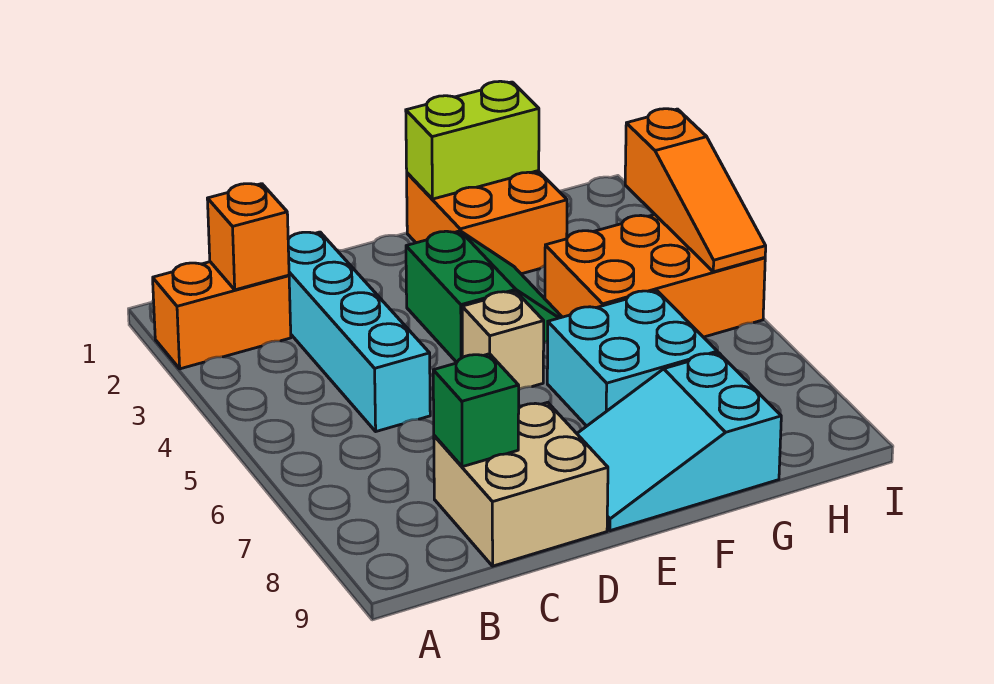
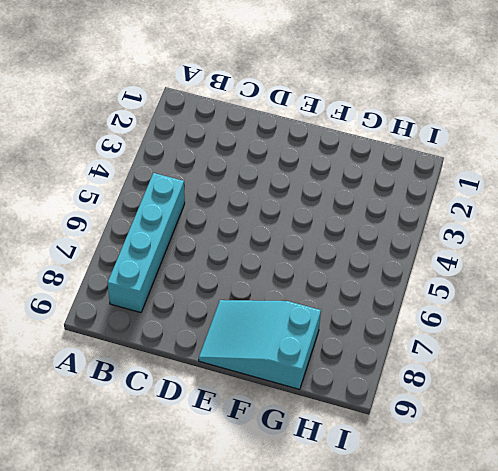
cyan brick B5:B8 level 1 -> cyan brick C2:C5 level 1
none -> orange brick A2:B2 level 1
none -> tan brick C8:D9 level 1
none -> green slope E3:F4 level 1 top E

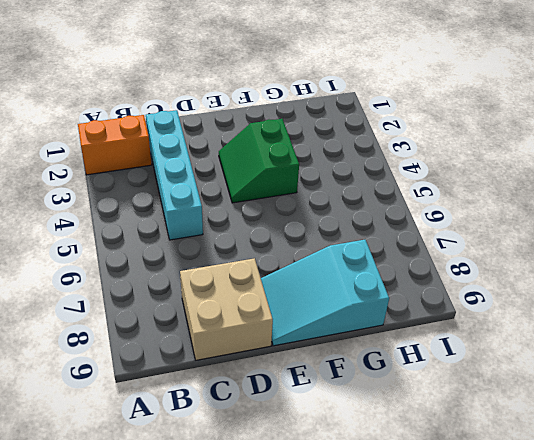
green slope E3:F4 level 1 top F -> green slope E3:F4 level 1 top E
none -> tan brick E5 level 1
none -> orange brick F1:G2 level 1
none -> cyan brick F6:G7 level 1

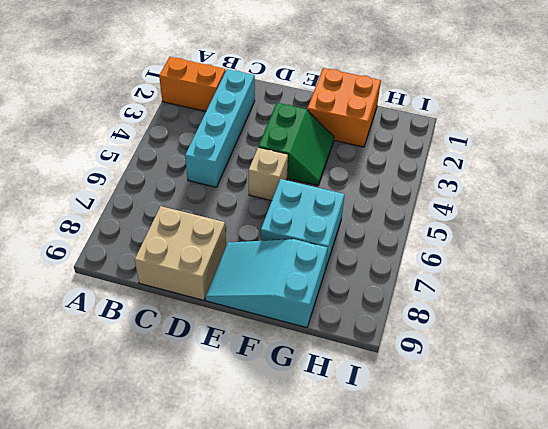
none -> orange brick G4:I5 level 1
none -> orange brick B2 level 2
none -> green brick C8 level 2

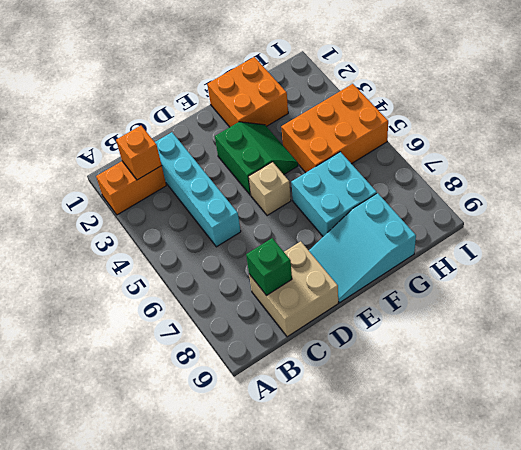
none -> lime brick F1:G1 level 2
none -> orange slope I3:I5 level 2 top 3

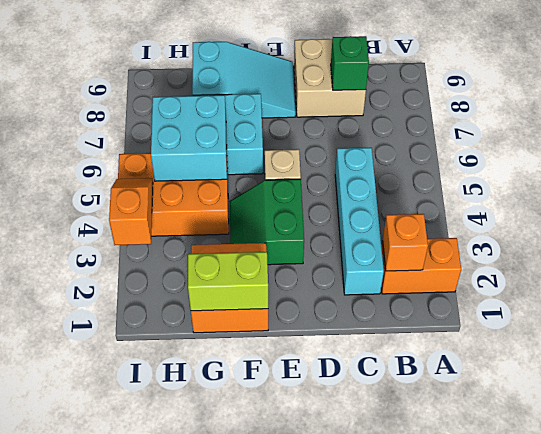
cyan brick G5:H6 level 2 -> none
orange slope I3:I4 level 2 top 3 -> orange slope I3:I5 level 2 top 3

